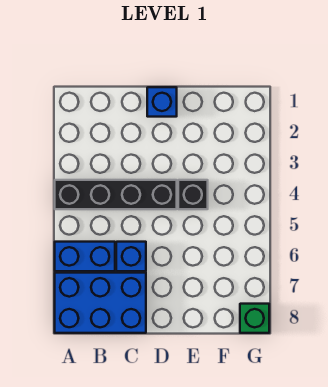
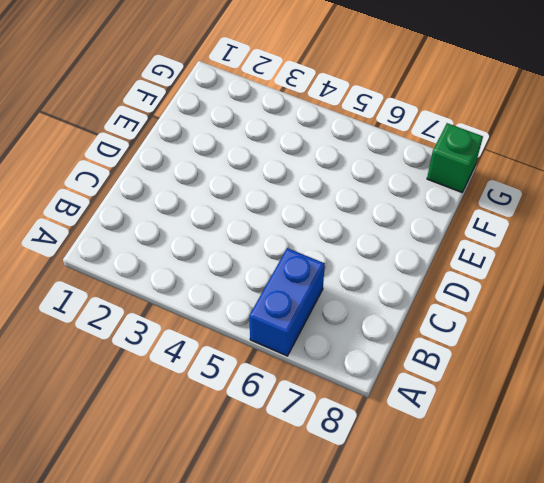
none -> black brick A4:D4 level 1
none -> blue brick A7:C8 level 1

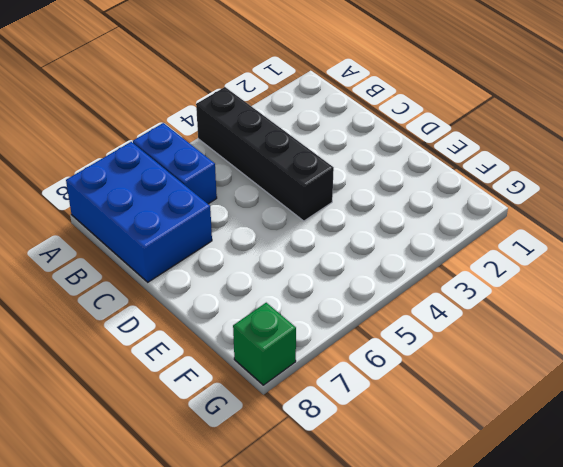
none -> blue brick C6 level 1
none -> blue brick D1 level 1

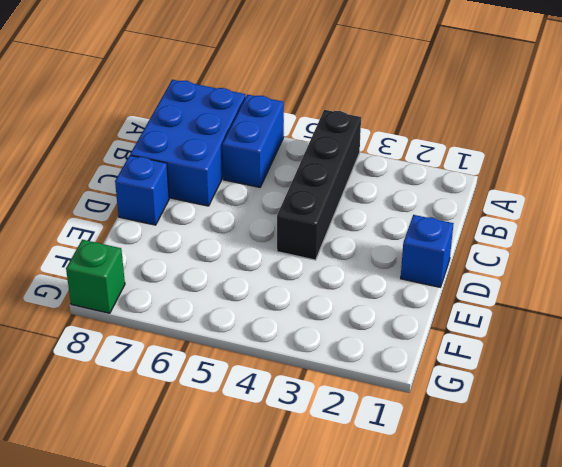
blue brick D8 level 1 -> blue brick C6 level 1
none -> black brick E4 level 1

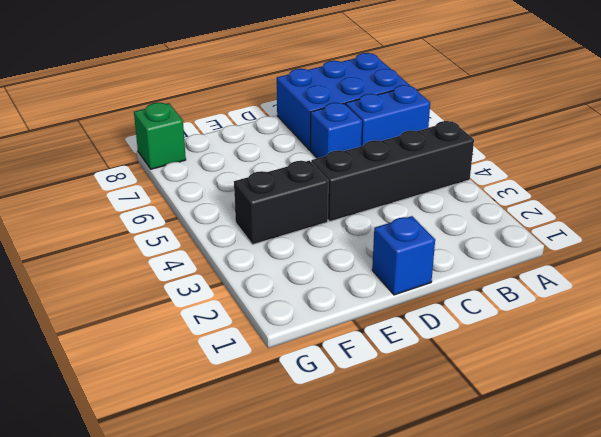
black brick E4:F4 level 1 -> black brick E4 level 1

